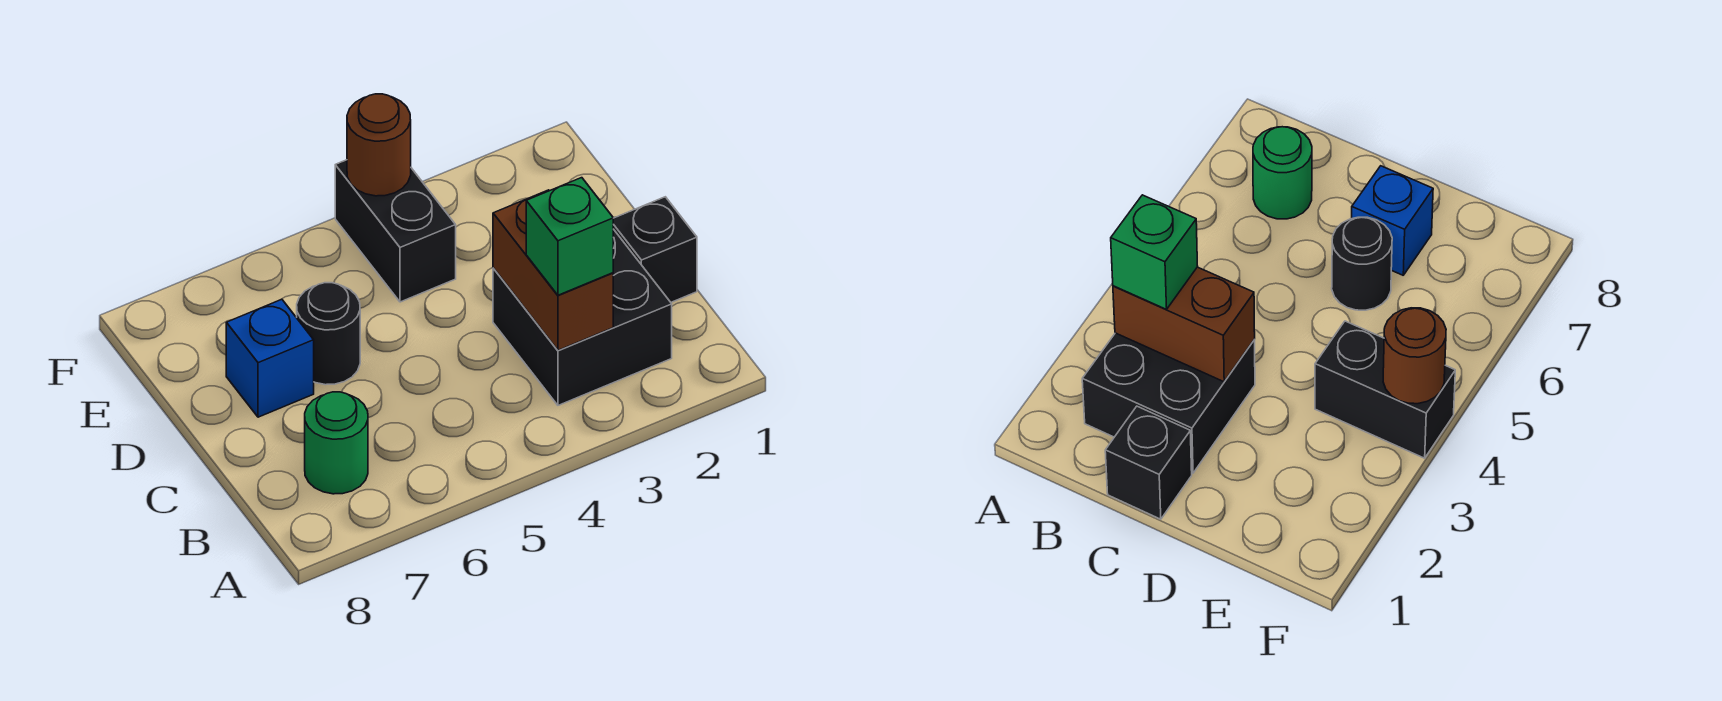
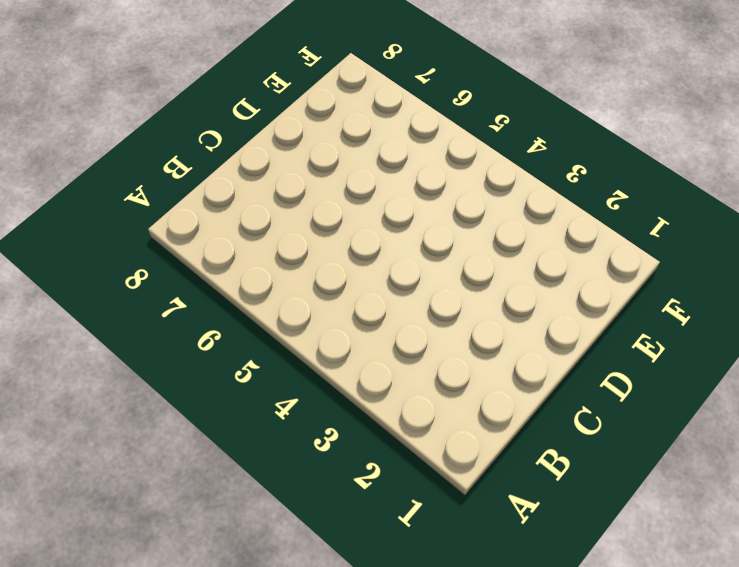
none -> black brick B2:C3 level 1
none -> green round brick B7 level 1

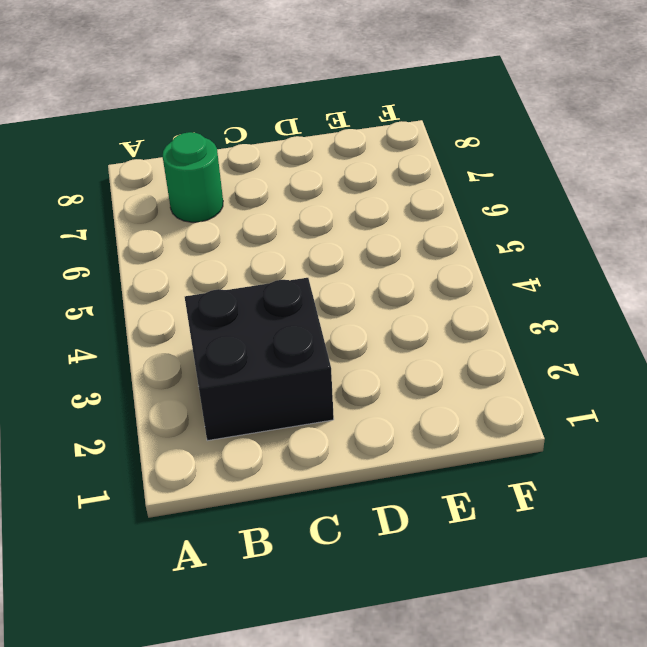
none -> black brick C1 level 1
none -> black round brick D6 level 1

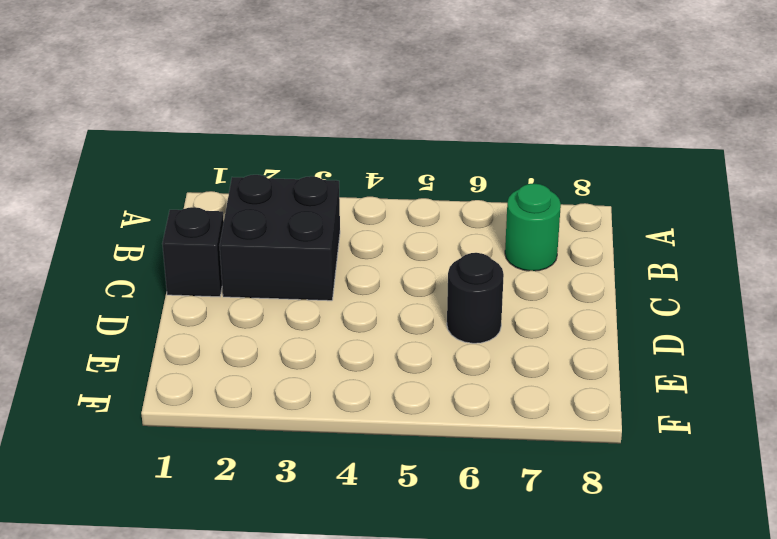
none -> blue brick D7 level 1
none -> black brick E4:F4 level 1

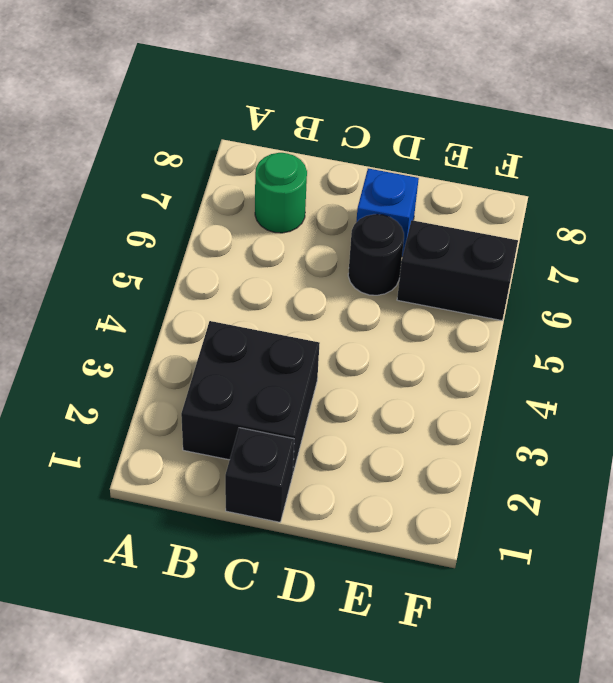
black brick E6:F6 level 1 -> black brick E4:F4 level 1
none -> brown brick B3:C3 level 2
none -> brown round brick F4 level 2

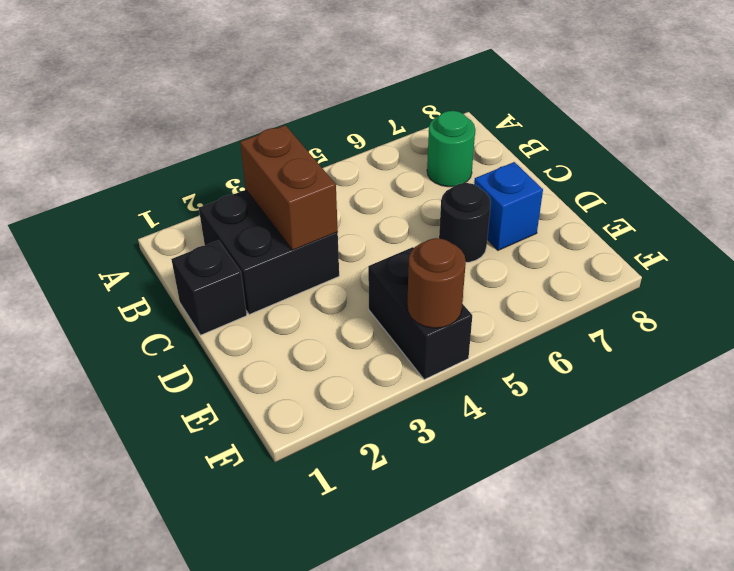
none -> green brick B3 level 3

